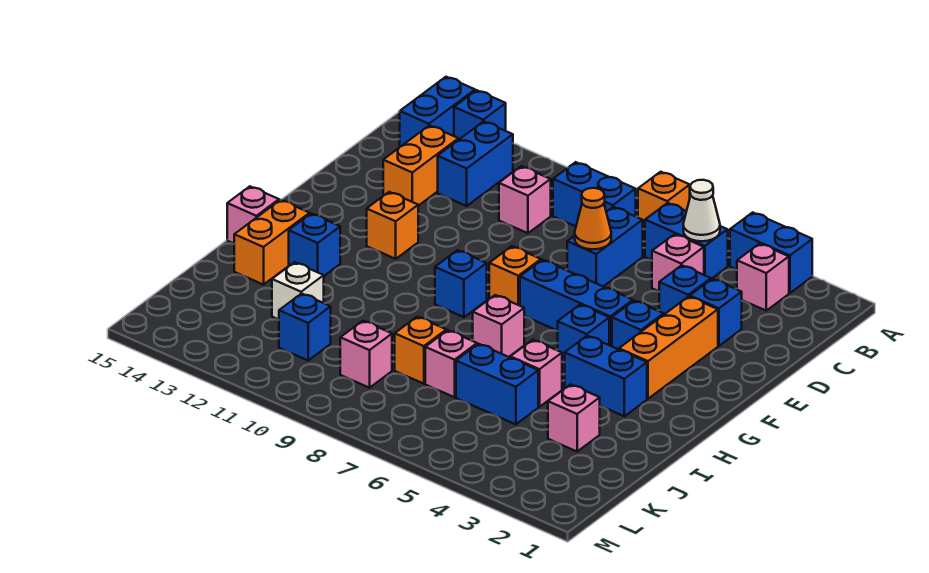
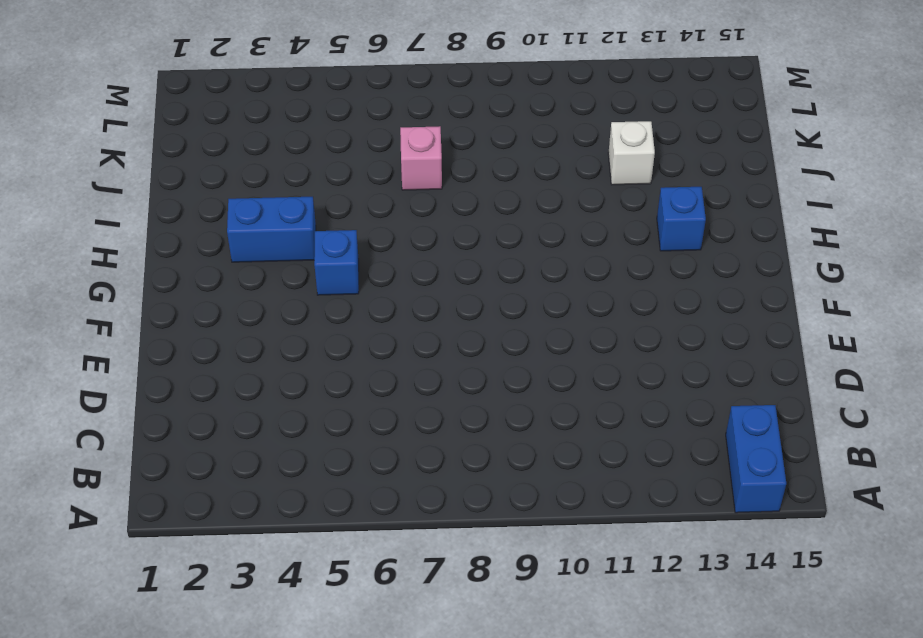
none -> blue brick A3:A4 level 1
none -> orange brick A7 level 1
none -> blue brick A13 level 1
none -> pink brick B3 level 1

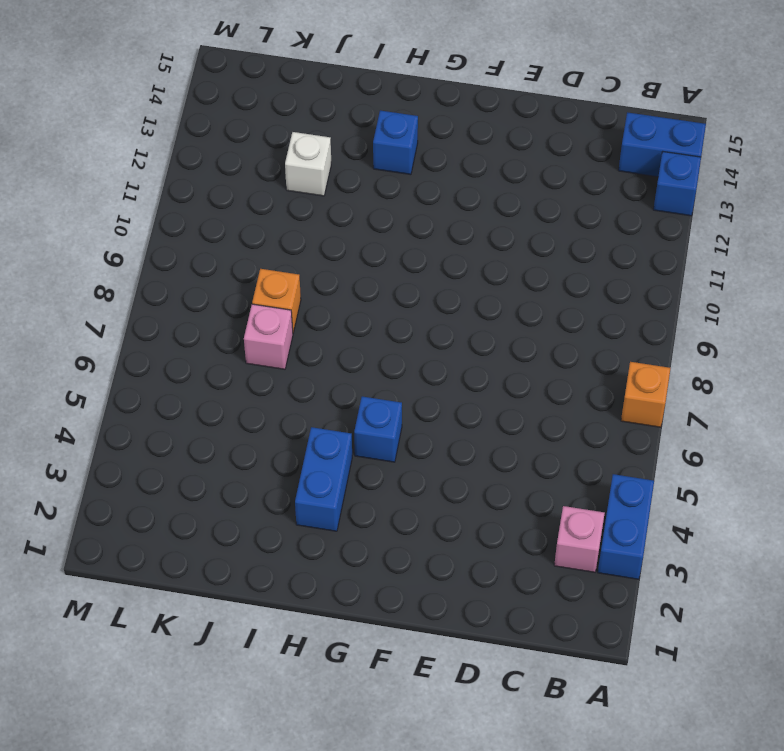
none -> blue brick B5:B6 level 1
none -> blue brick B8:B9 level 1
none -> blue brick B12:C12 level 1
none -> pink brick C5 level 1

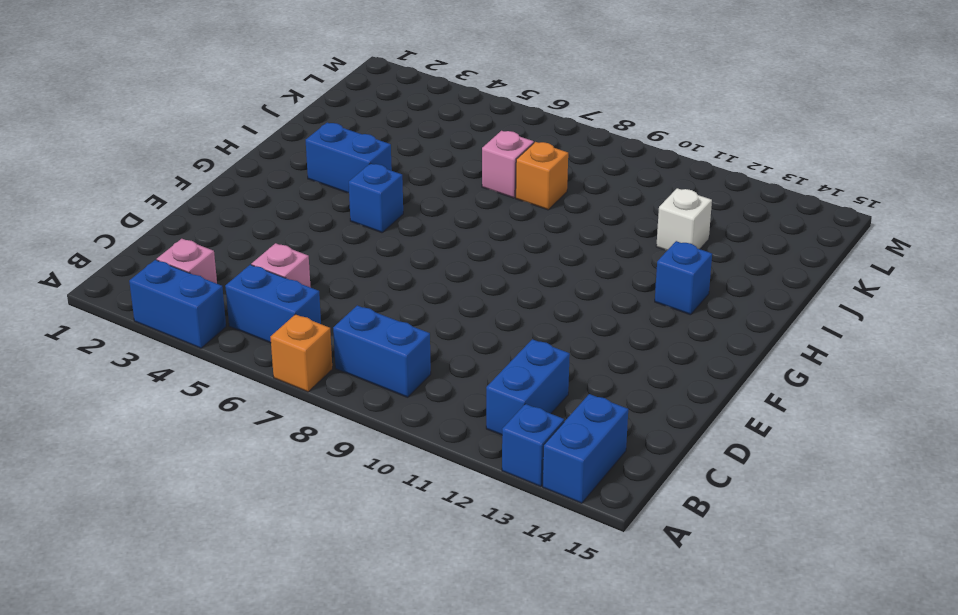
none -> blue brick C7:D7 level 1
none -> pink brick C10 level 1
none -> orange brick C13:D13 level 1
none -> blue brick D3 level 1

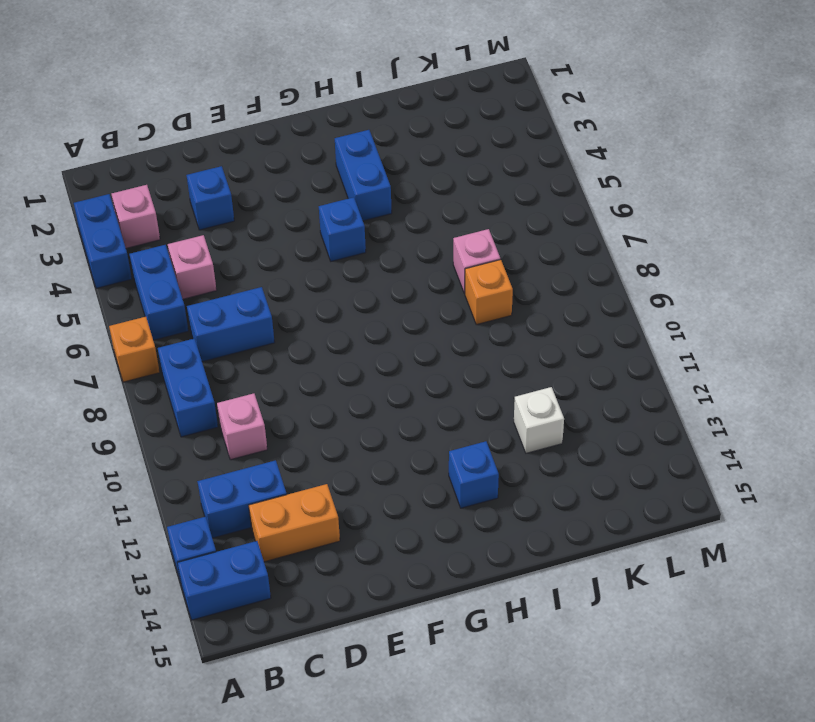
none -> blue brick D4 level 1
none -> orange brick E3:G3 level 1
none -> blue brick F4 level 1
none -> blue brick F5:F7 level 1

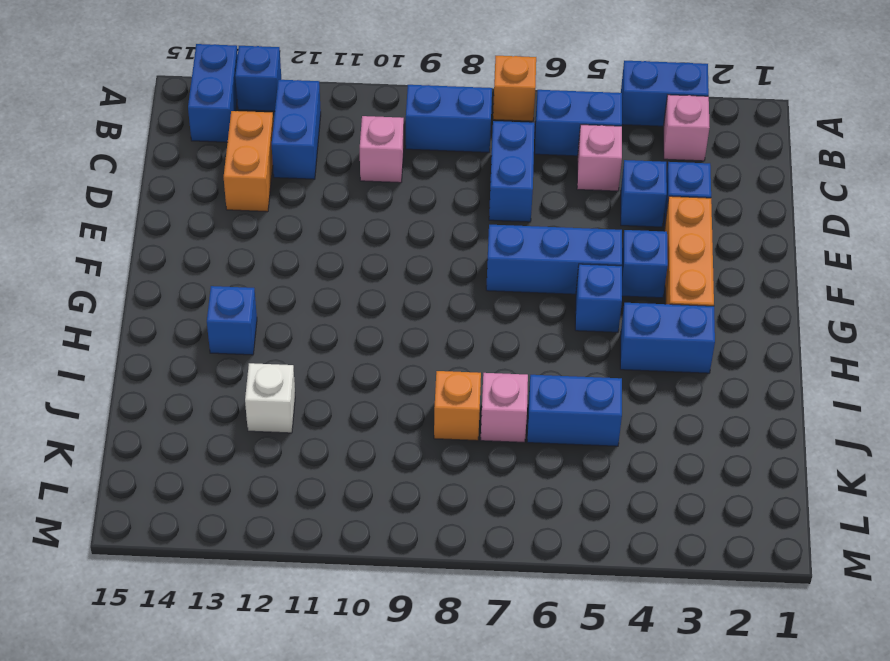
none -> orange brick F8 level 1
none -> orange brick F12 level 1
none -> blue brick G9 level 1
none -> pink brick H7 level 1

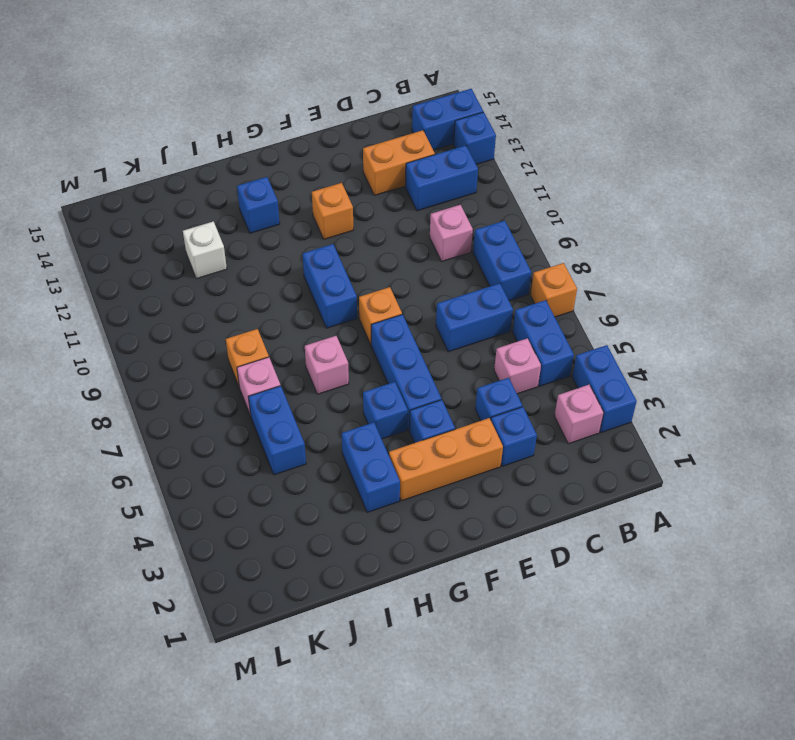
blue brick G9:G10 level 1 -> blue brick G9 level 1
none -> orange brick H14:I14 level 1
none -> pink brick H15 level 1
none -> pink brick I5 level 1
none -> pink brick J3 level 1

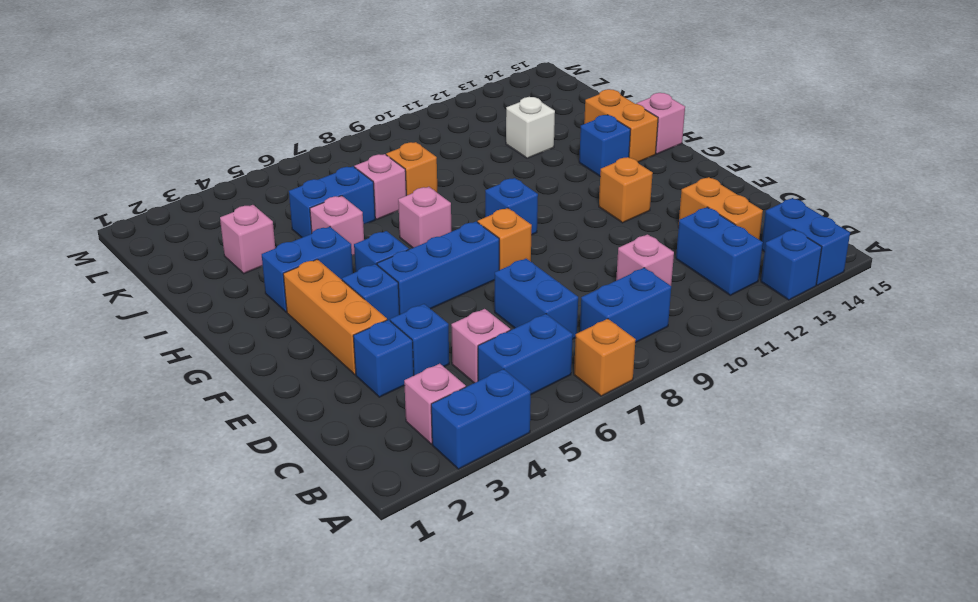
none -> pink brick K9 level 1
none -> blue brick K11 level 1
none -> white cone B5 level 2
none -> orange cone D7 level 2

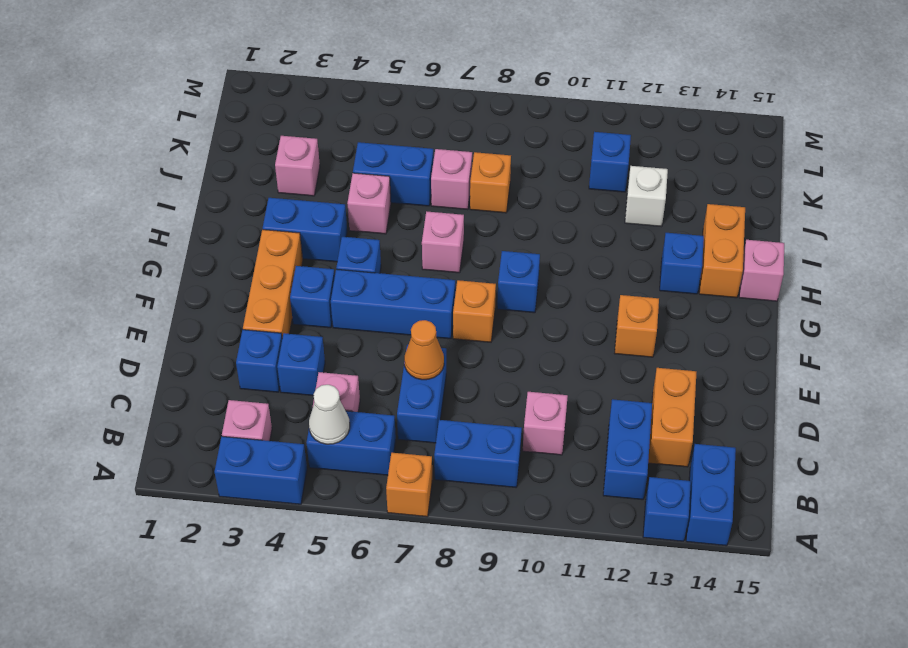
none -> pink brick K9 level 1

